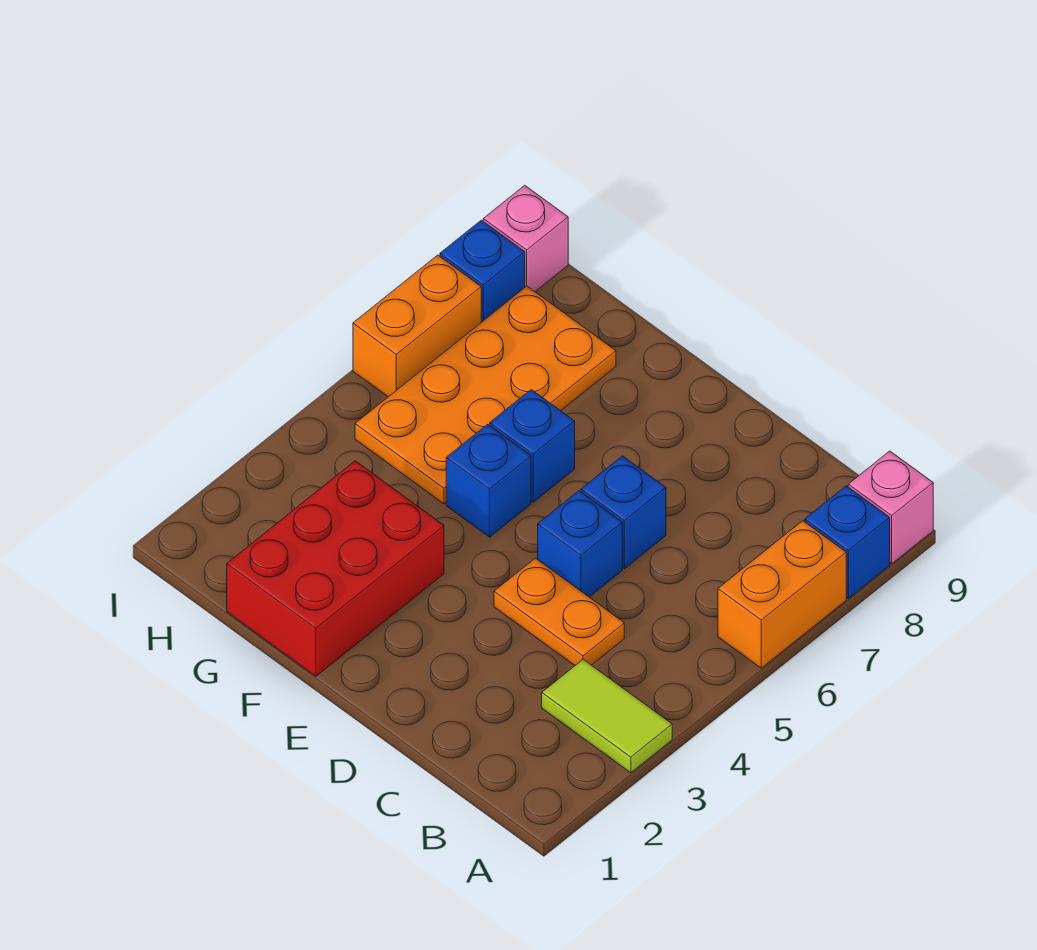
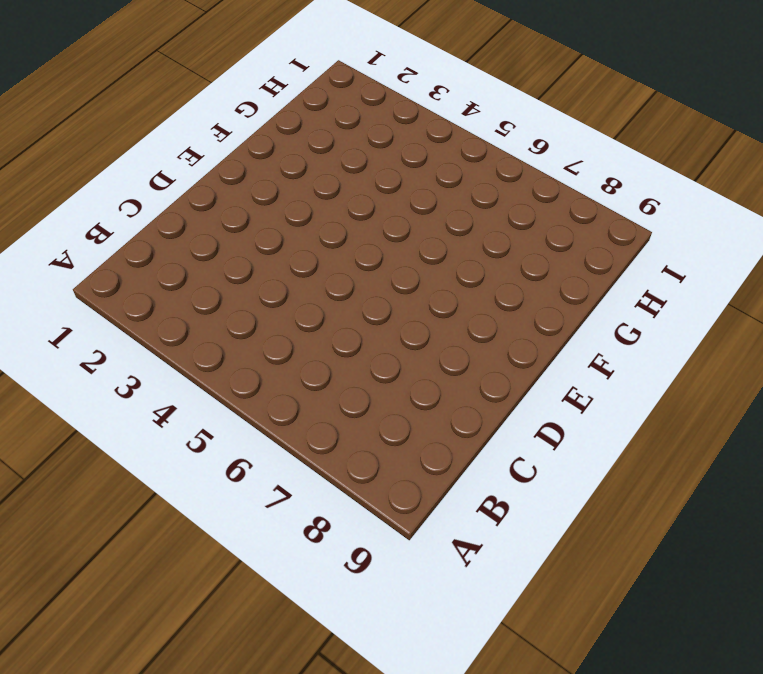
none -> lime tile A3:B3 level 1
none -> orange brick A6:A7 level 1
none -> blue brick A8 level 1

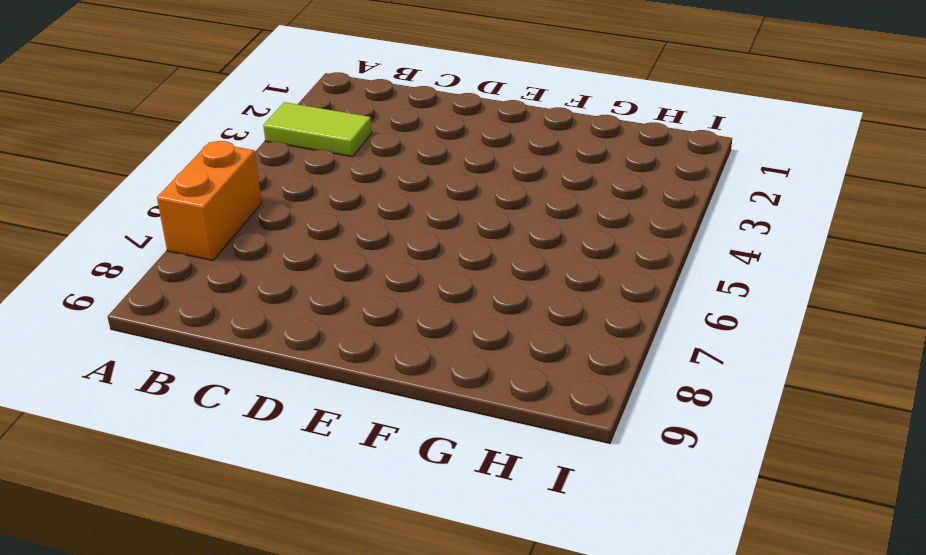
none -> blue brick A8 level 1
none -> pink brick A9 level 1
none -> orange plate C4:D4 level 1

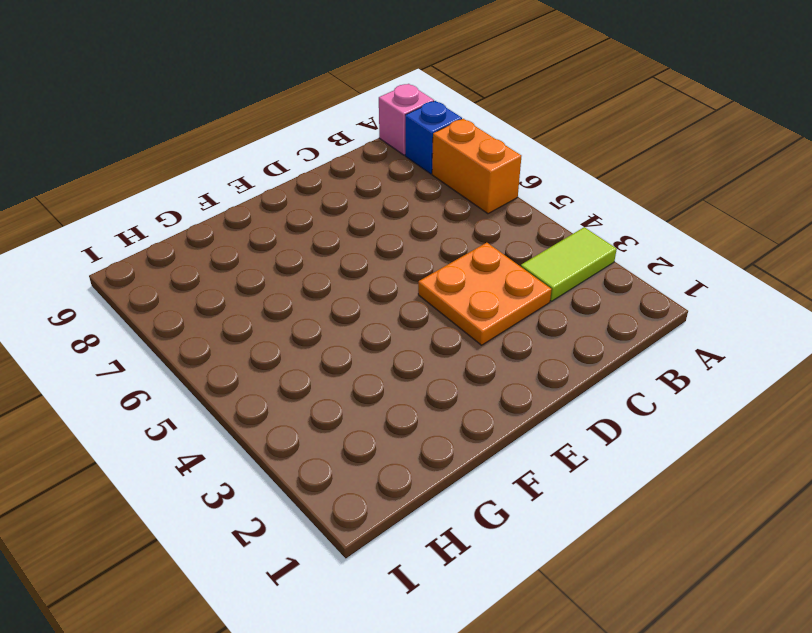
orange plate C3:D4 level 1 -> orange plate C4:D4 level 1
none -> blue brick D5 level 1
none -> blue brick D6 level 1
none -> red brick F1:G3 level 1

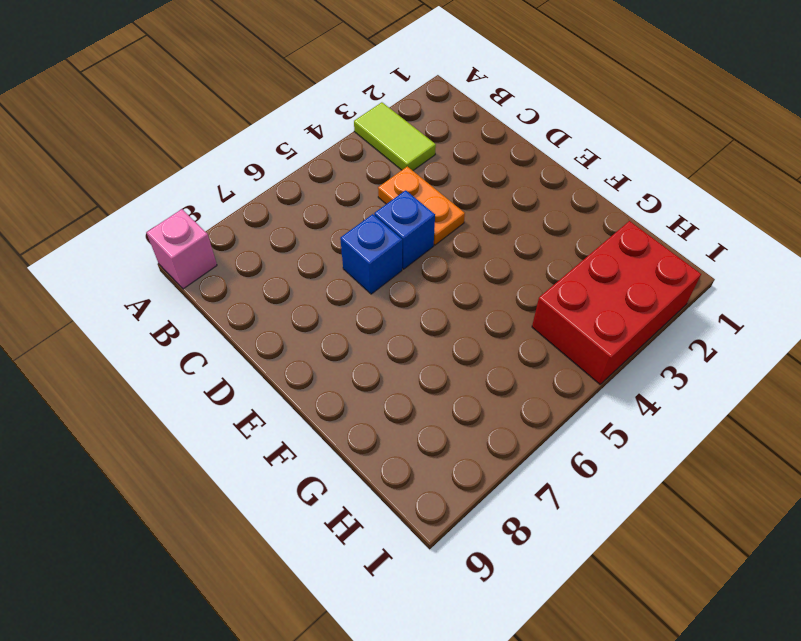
red brick H2:I4 level 1 -> red brick F1:G3 level 1
none -> orange brick A6:A7 level 1
none -> blue brick A8 level 1
none -> blue brick F5 level 1

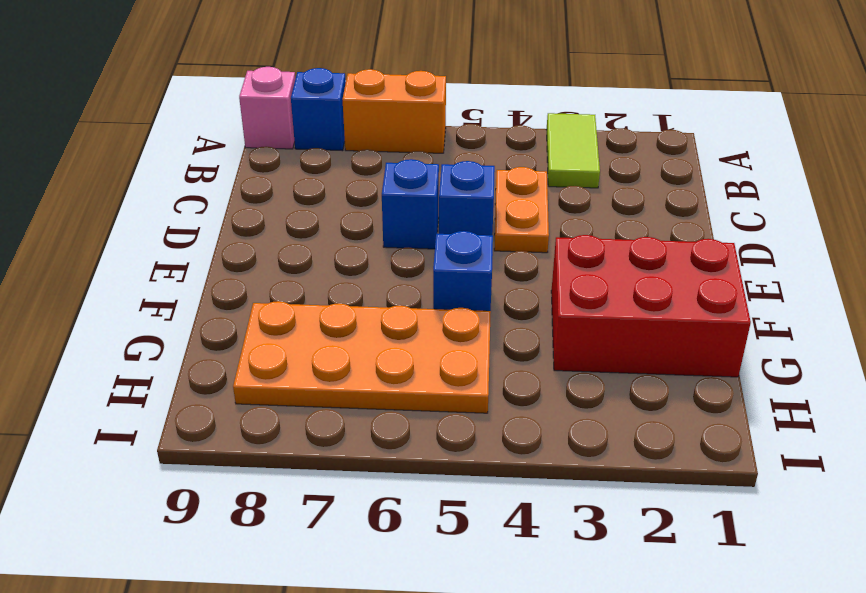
none -> blue brick F6 level 1
none -> orange brick I6:I7 level 1
none -> blue brick I8 level 1

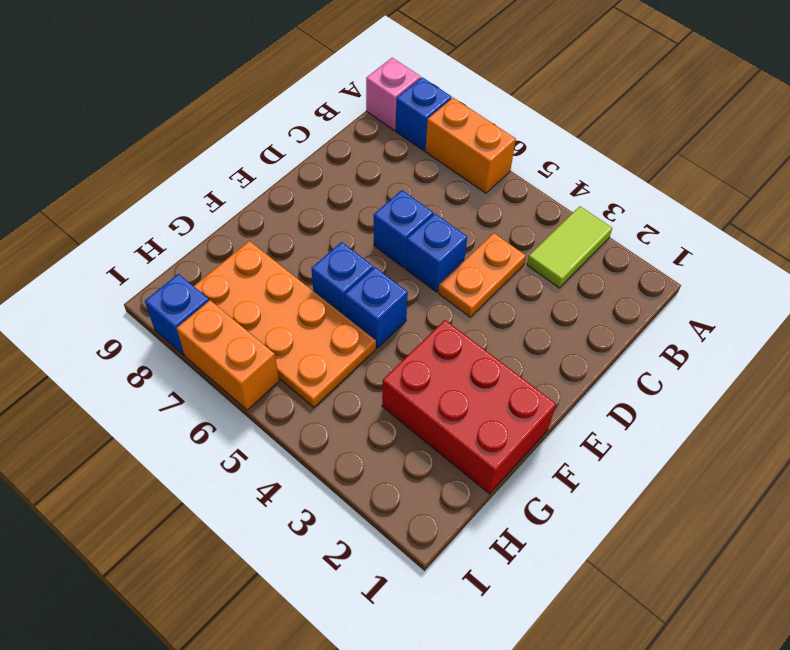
none -> pink brick I9 level 1

